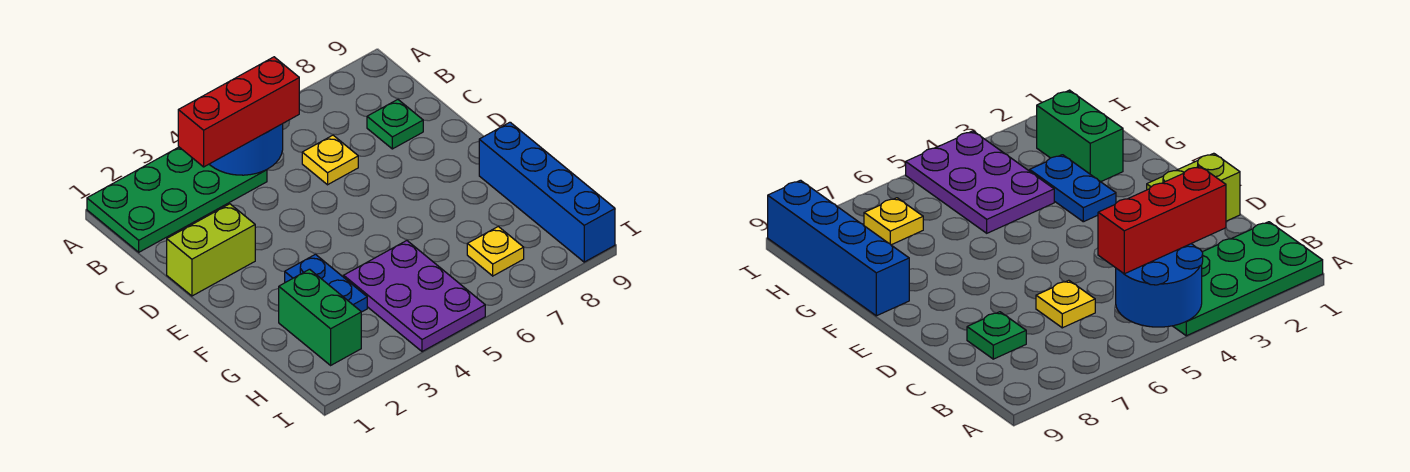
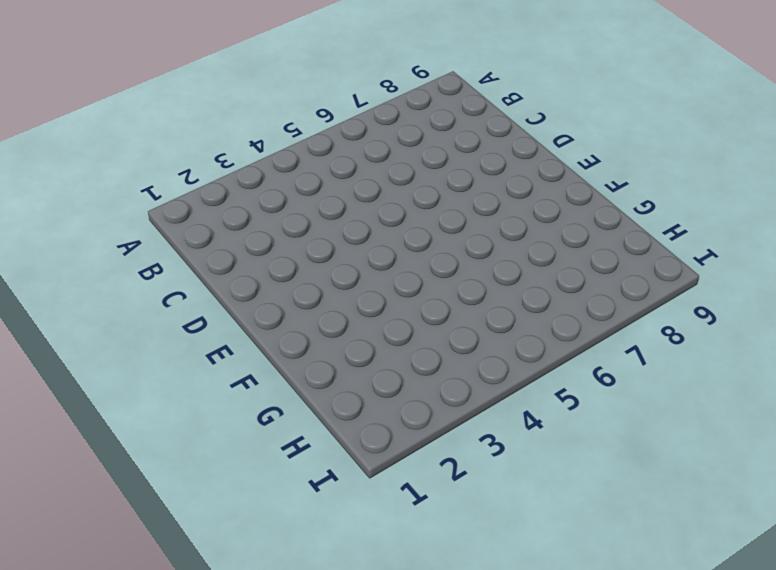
none -> green plate A1:B4 level 1
none -> yellow plate C6 level 1

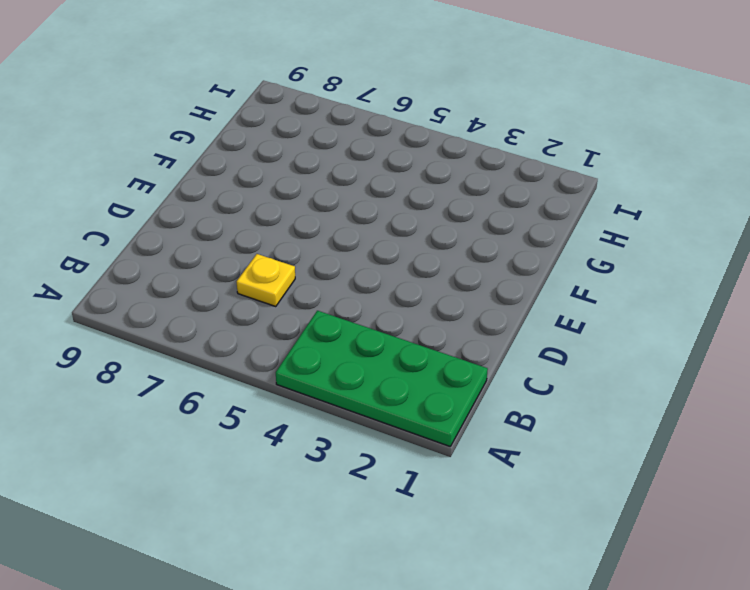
none -> green plate C8 level 1
none -> lime brick D1:D2 level 1

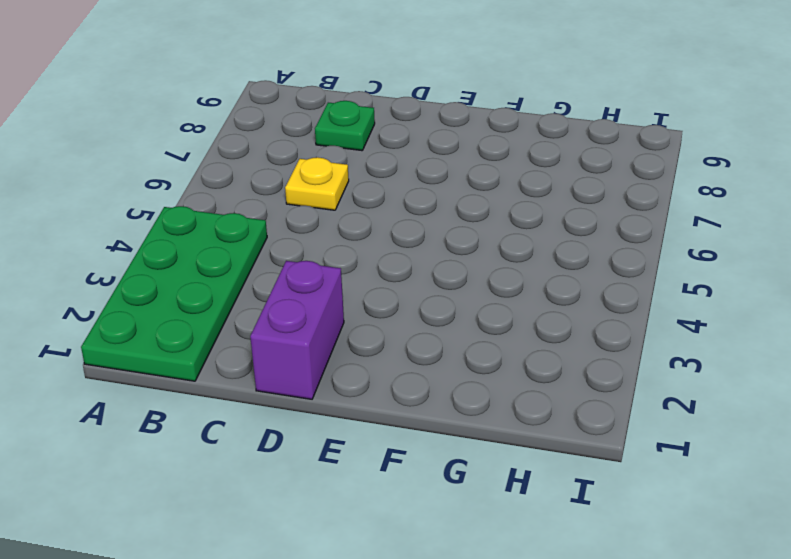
purple brick D1:D2 level 1 -> lime brick D1:D2 level 1
none -> blue plate F3:G3 level 1
none -> blue brick F9:I9 level 1

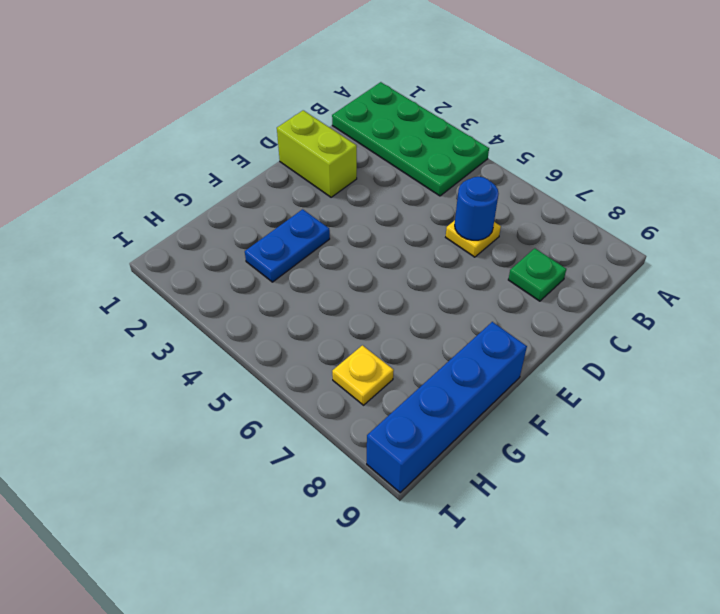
blue round brick C6 level 2 -> none
none -> green brick G2:H2 level 1
none -> purple plate G4:I5 level 1

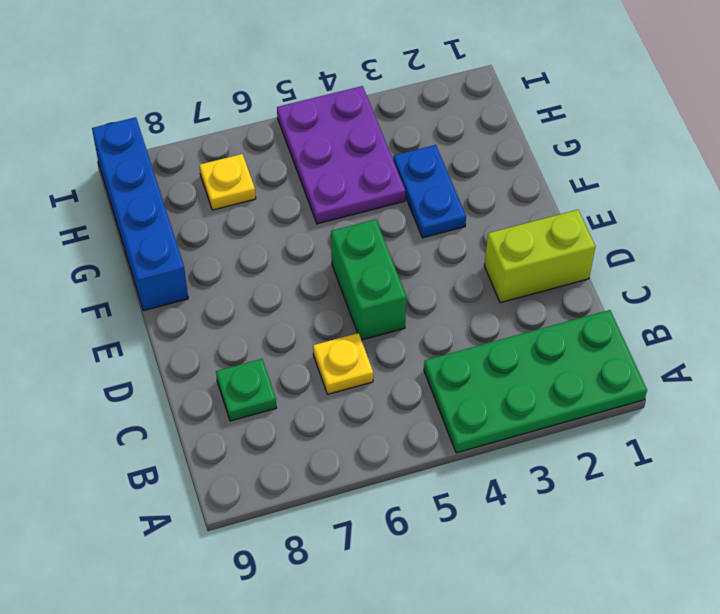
green brick D5:E5 level 1 -> green brick G2:H2 level 1
none -> blue round brick A4:B5 level 2
none -> red brick B3:B5 level 3

